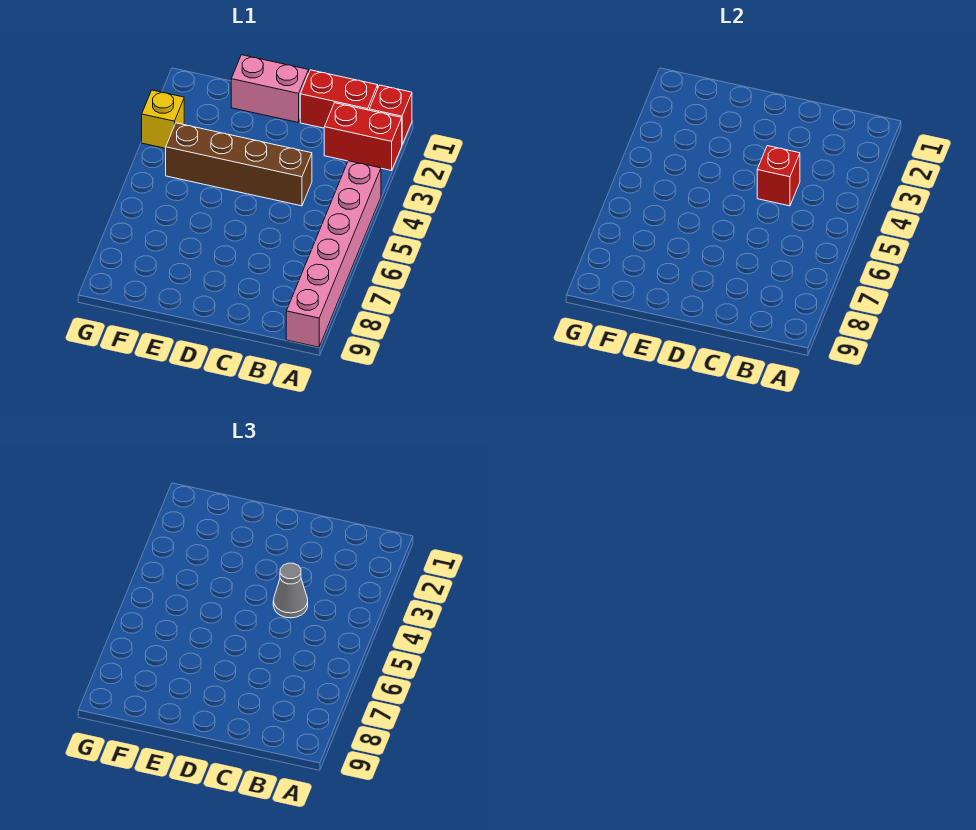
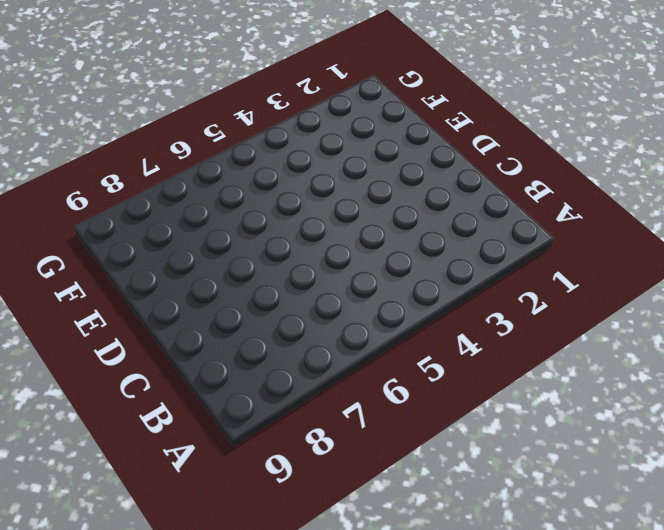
none -> red brick A1 level 1
none -> red brick A2:B2 level 1

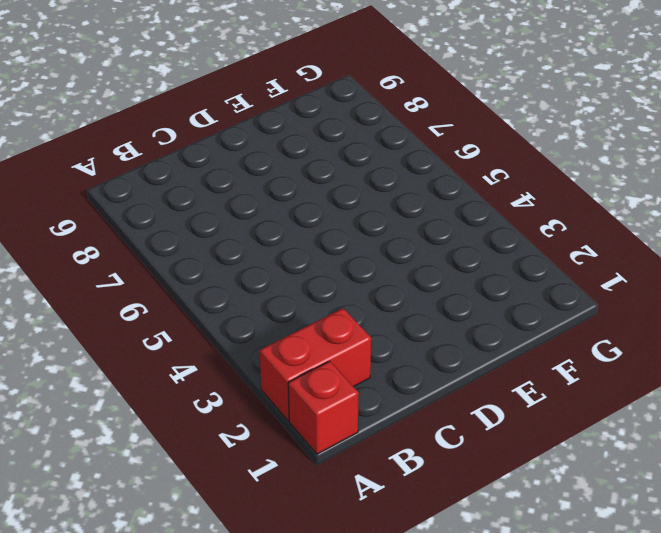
none -> pink brick A4:A9 level 1
none -> red brick B1:C1 level 1

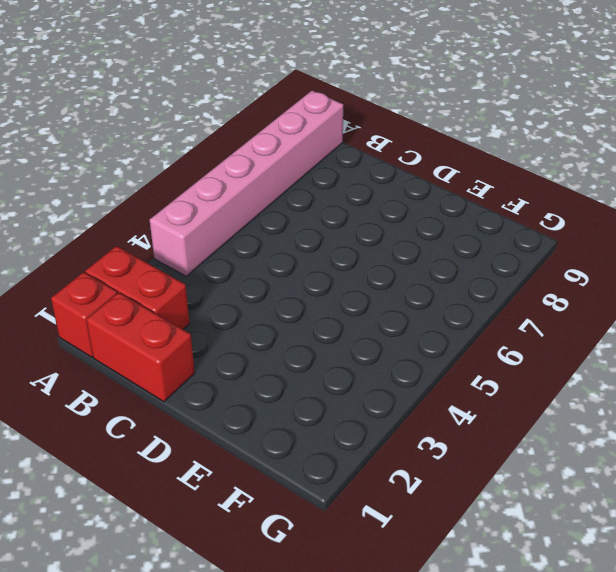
none -> brown brick C4:F4 level 1
none -> pink brick D1:E1 level 1

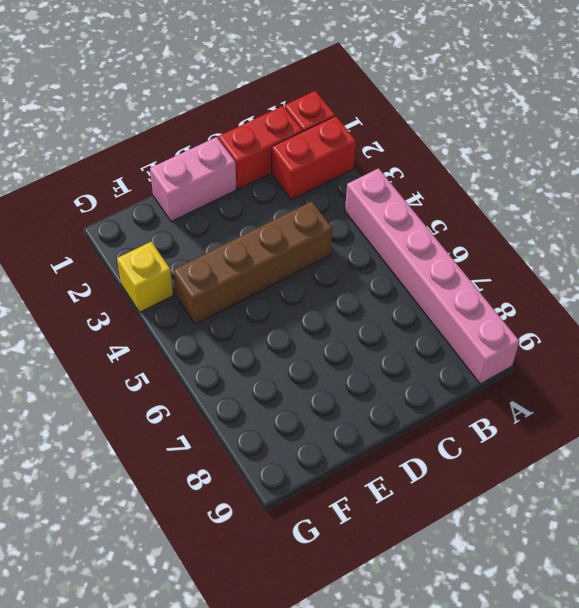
none -> red brick C4 level 2
none -> grey cone C4 level 3

